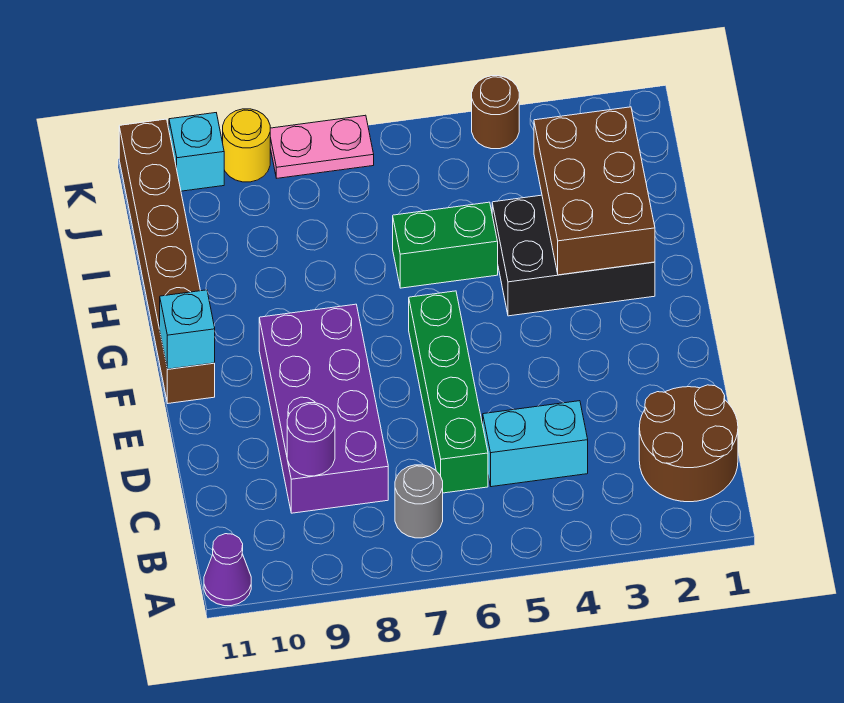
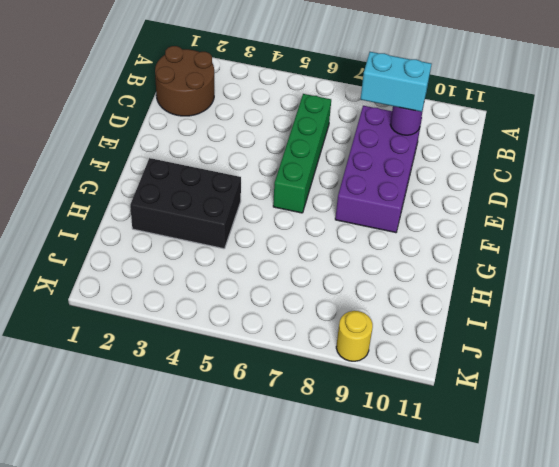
cyan brick C8:C9 level 3 -> cyan brick C4:C5 level 1
none -> purple cone A11 level 1
none -> grey round brick B7 level 1
none -> brown brick F11:K11 level 1

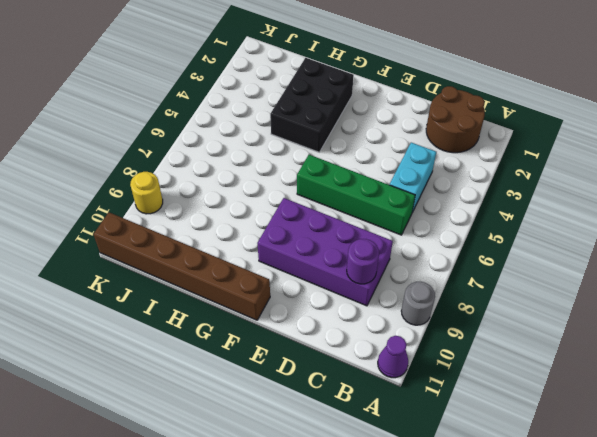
grey round brick A9 level 1 -> grey round brick B7 level 1
none -> green brick H5:H6 level 1
none -> brown round brick K4 level 1
none -> pink plate K7:K8 level 1

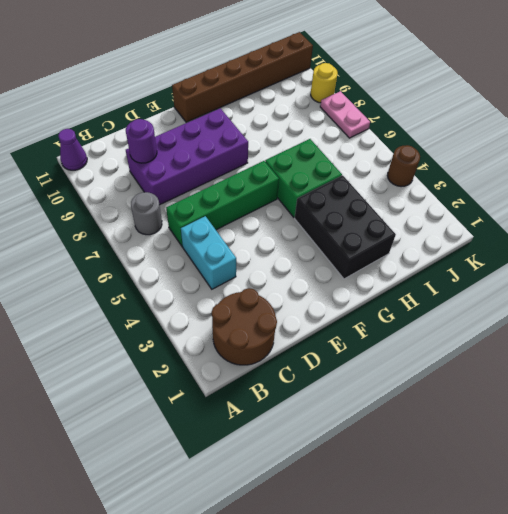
green brick G5:H6 level 1 -> green brick H5:H6 level 1
none -> cyan brick K10 level 1
none -> cyan brick F11 level 2
none -> brown brick G2:I3 level 2

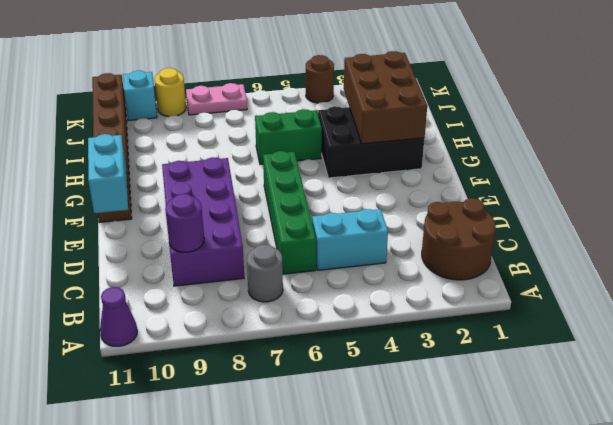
cyan brick E11:F11 level 2 -> cyan brick F11 level 2

